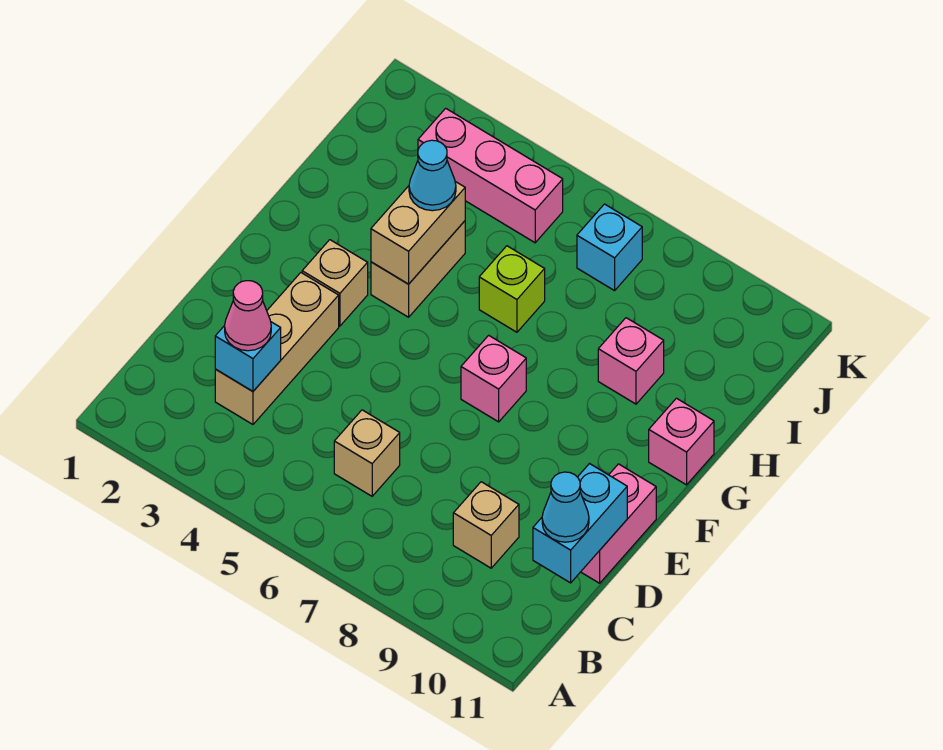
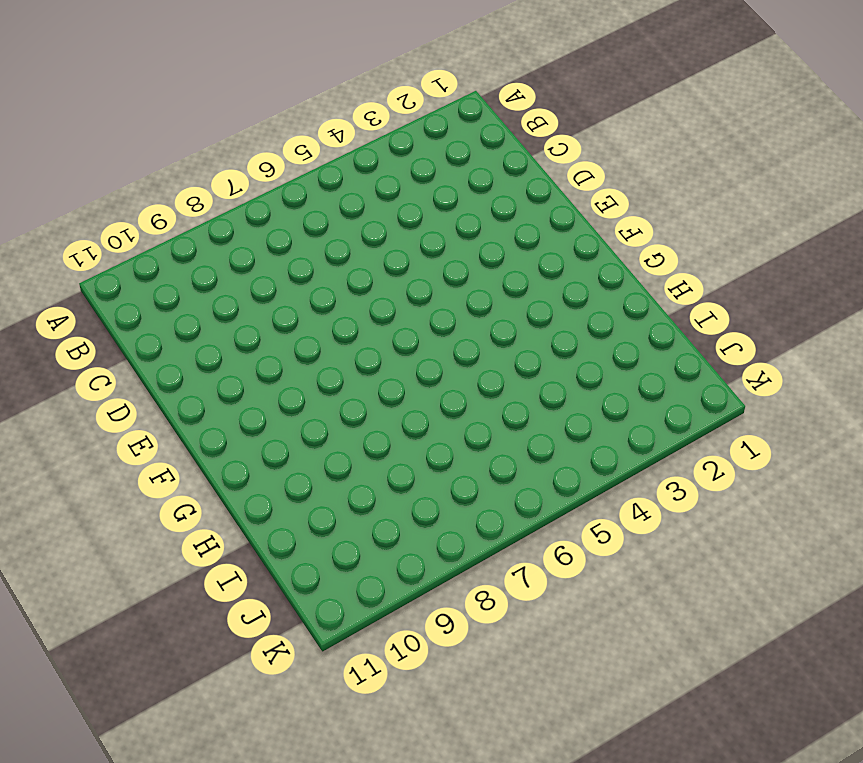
none -> tan brick C3:E3 level 1
none -> tan brick C6 level 1
none -> tan brick C9 level 1

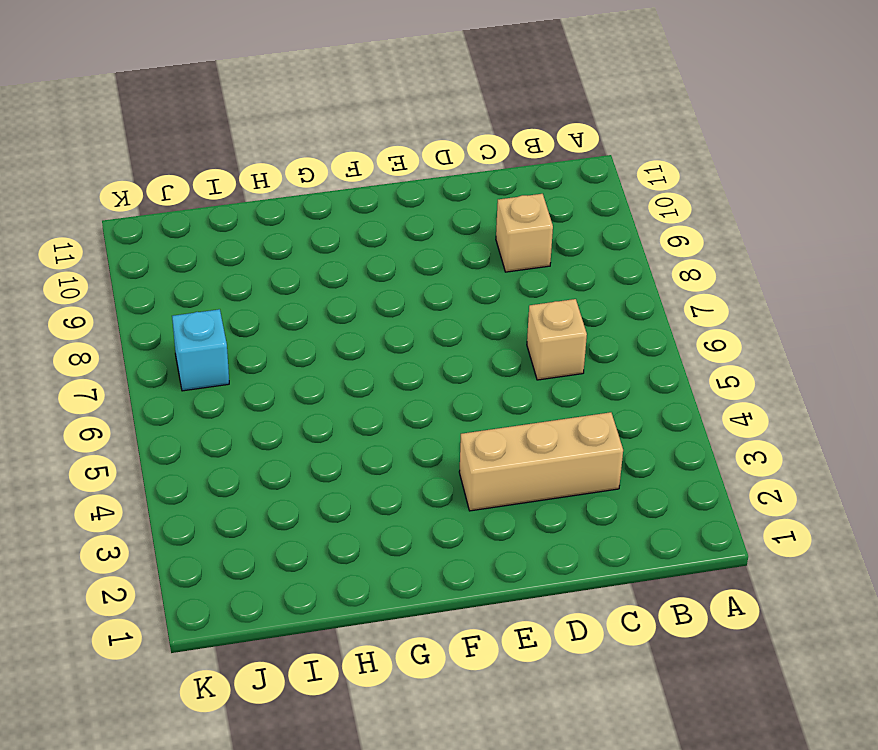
none -> pink brick D11:E11 level 1
none -> tan brick F3 level 1
none -> pink brick F7 level 1

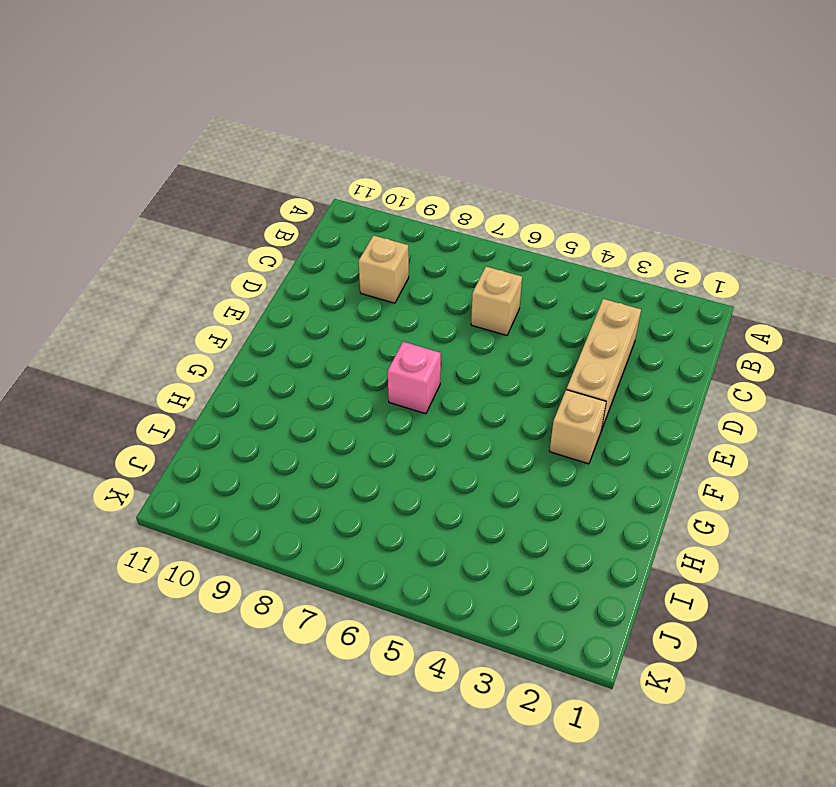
none -> pink brick D11:E11 level 1
none -> tan brick G4:H4 level 1
none -> pink brick G11 level 1

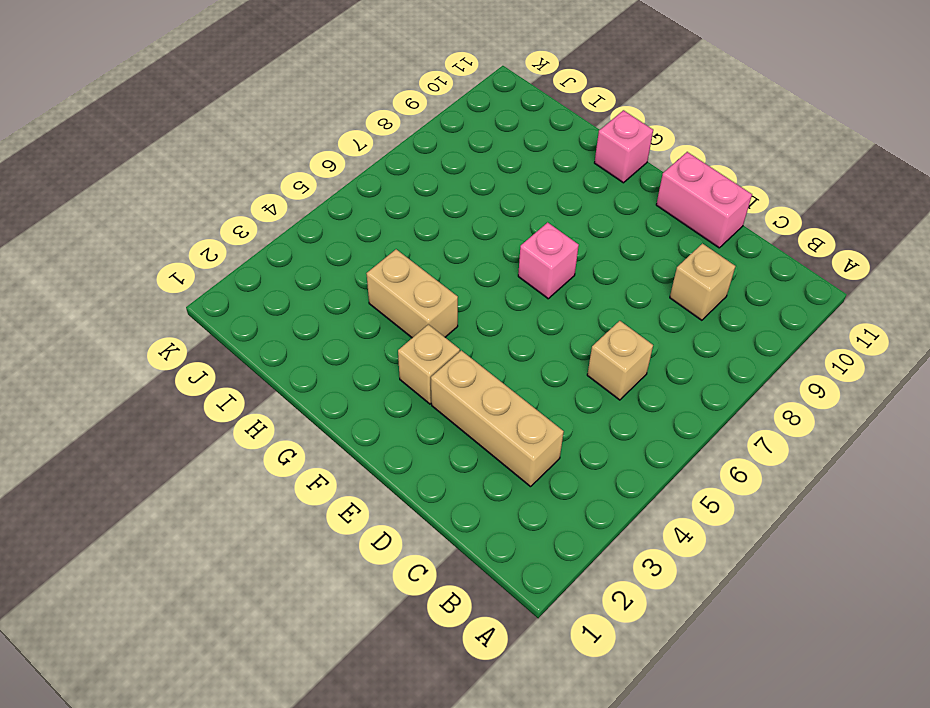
none -> lime brick H6 level 1
none -> pink brick H9 level 1
none -> pink brick J3:J5 level 1

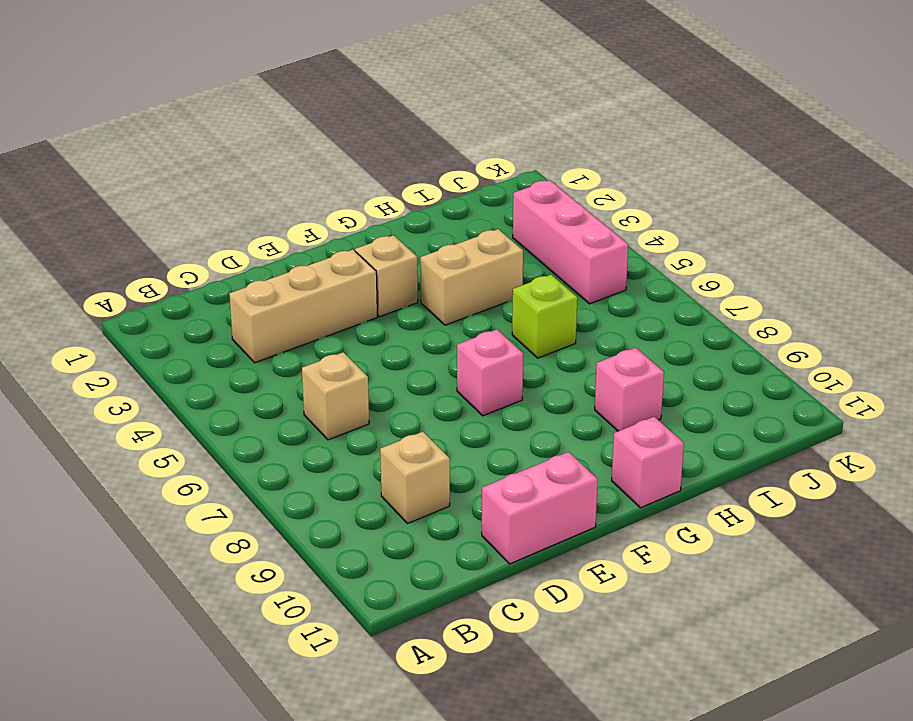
none -> cyan brick J7 level 1
none -> cyan brick C3 level 2
none -> cyan brick C11:D11 level 2

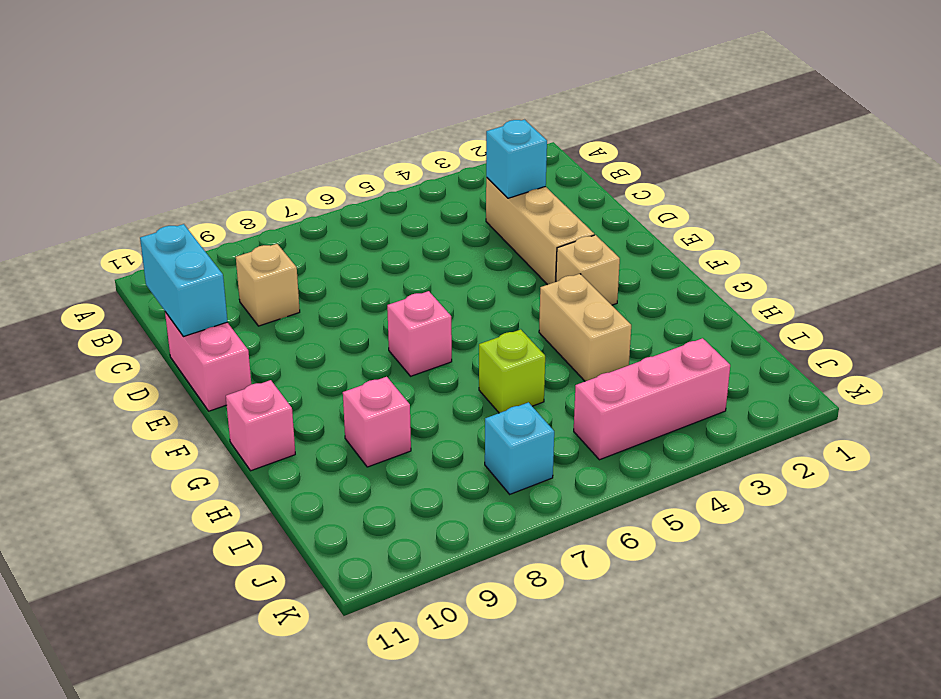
none -> tan brick C6 level 1
none -> tan brick G4:H4 level 2
none -> pink cone C3 level 3

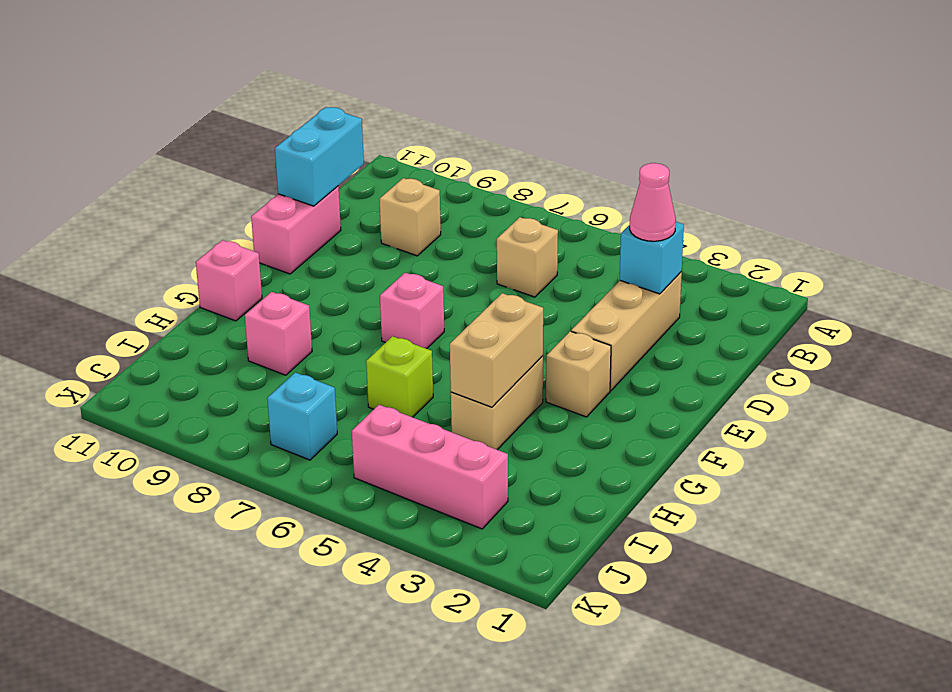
none -> cyan cone C11 level 3
none -> cyan cone H4 level 3

